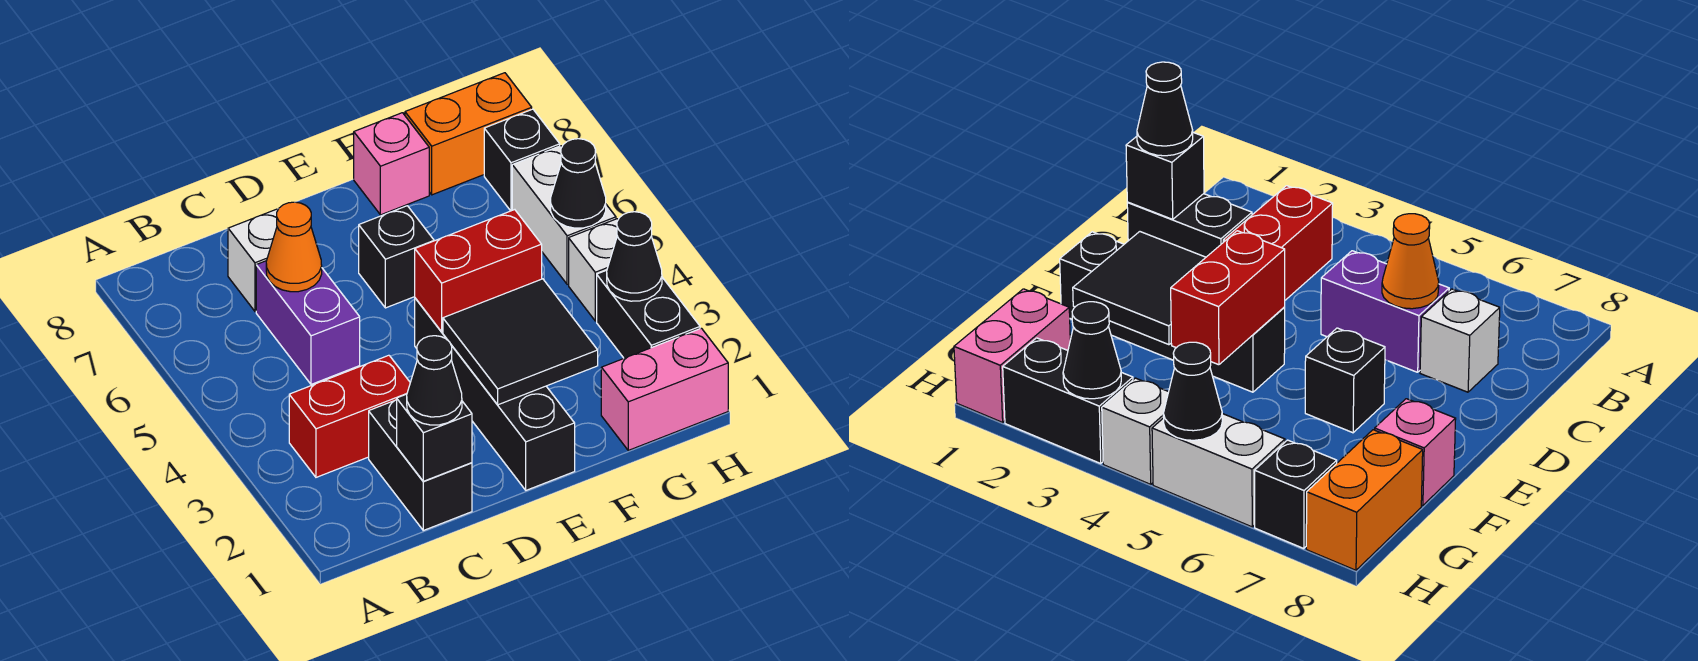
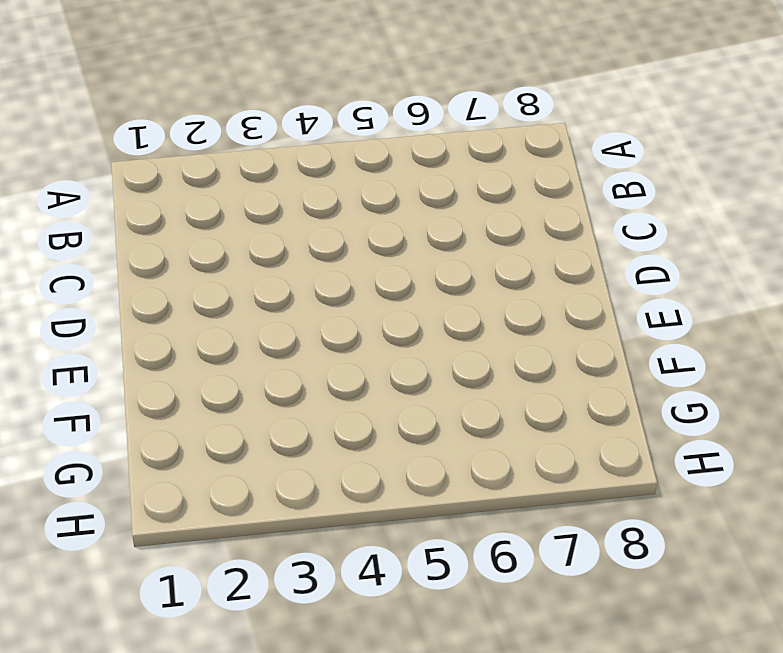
none -> red brick B3:C3 level 1
none -> black brick C1:C2 level 1
none -> purple brick C5:C6 level 1

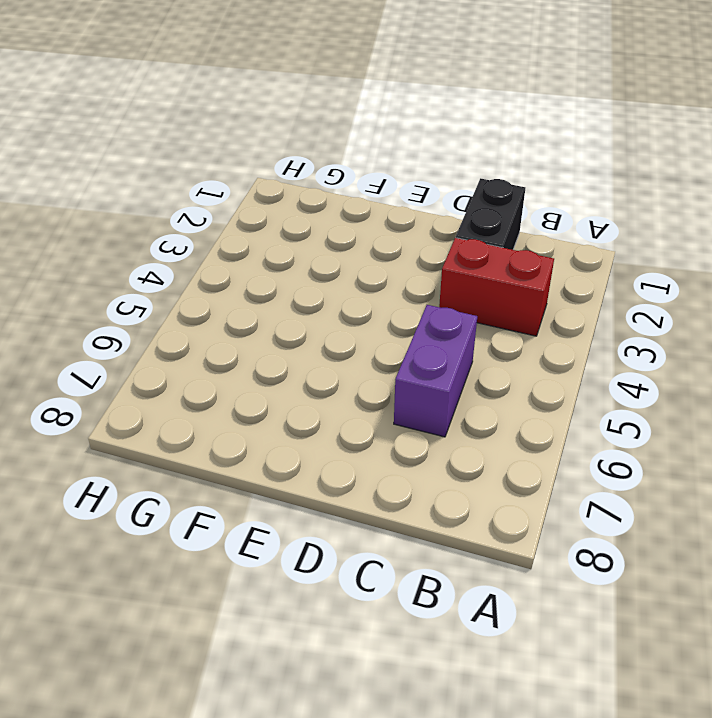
none -> white brick C7 level 1
none -> black brick E1:E4 level 1
none -> black brick E6 level 1

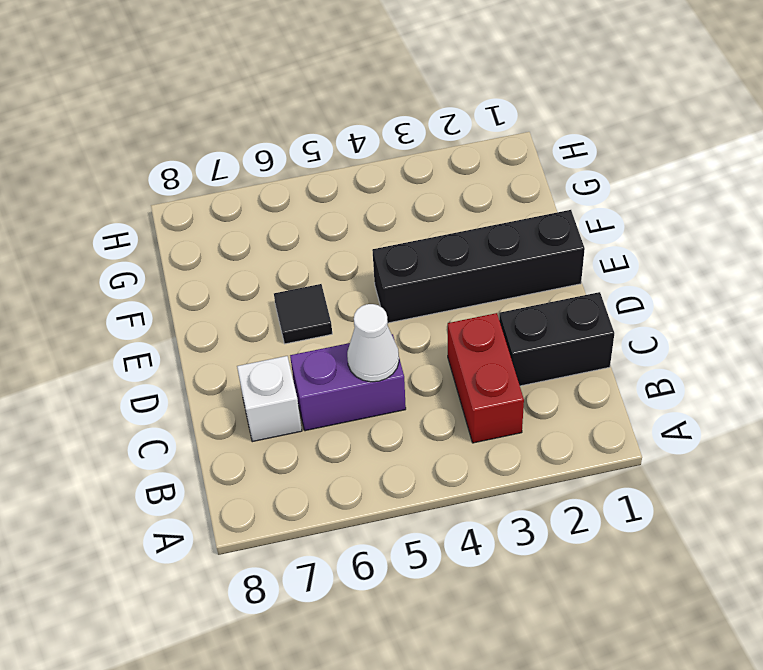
white cone C5 level 2 -> none
black tile E6 level 1 -> black brick E6 level 1
none -> pink brick F8 level 1
none -> pink brick G1:H1 level 1
none -> orange brick G8:H8 level 1

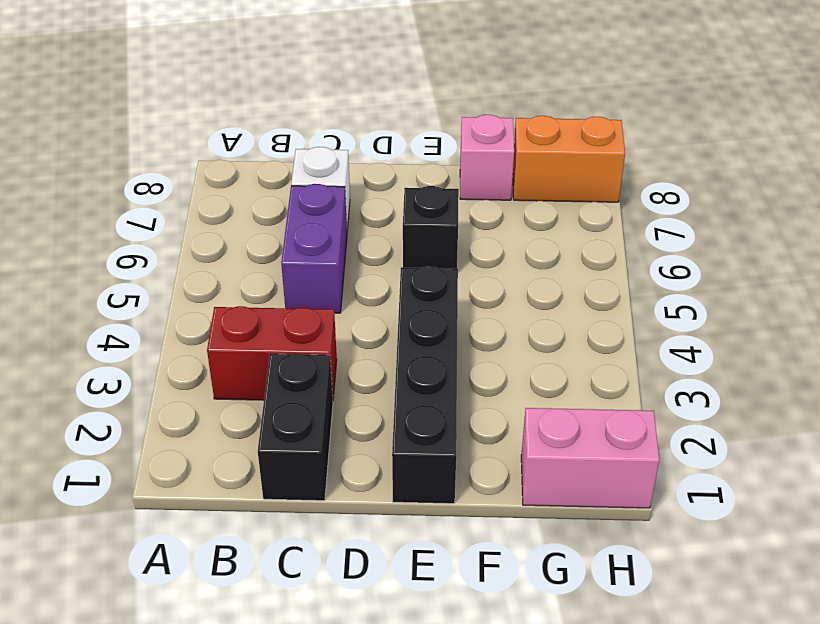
none -> black brick H2:H3 level 1
none -> white brick H4 level 1
none -> white brick H5:H6 level 1

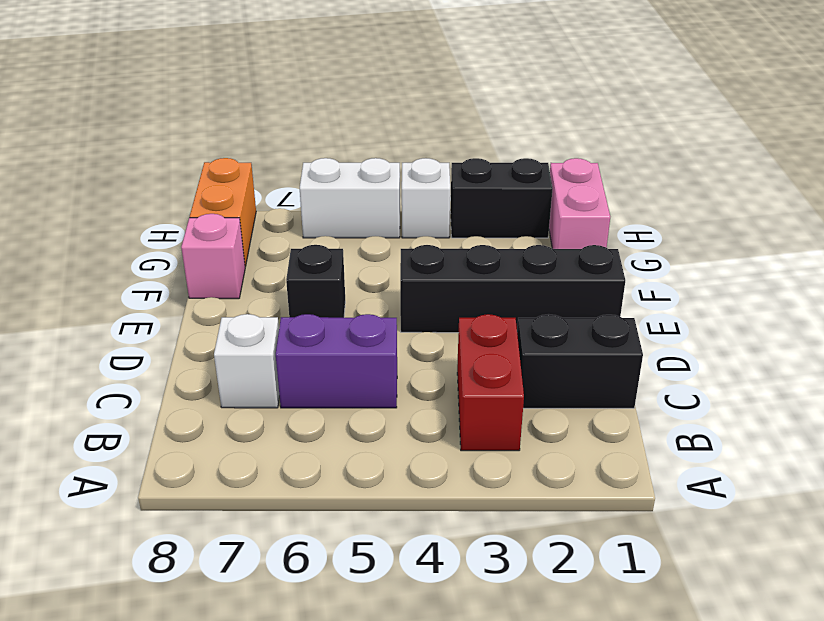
none -> black brick H7 level 1
none -> black brick C1 level 2
none -> orange cone C6 level 2

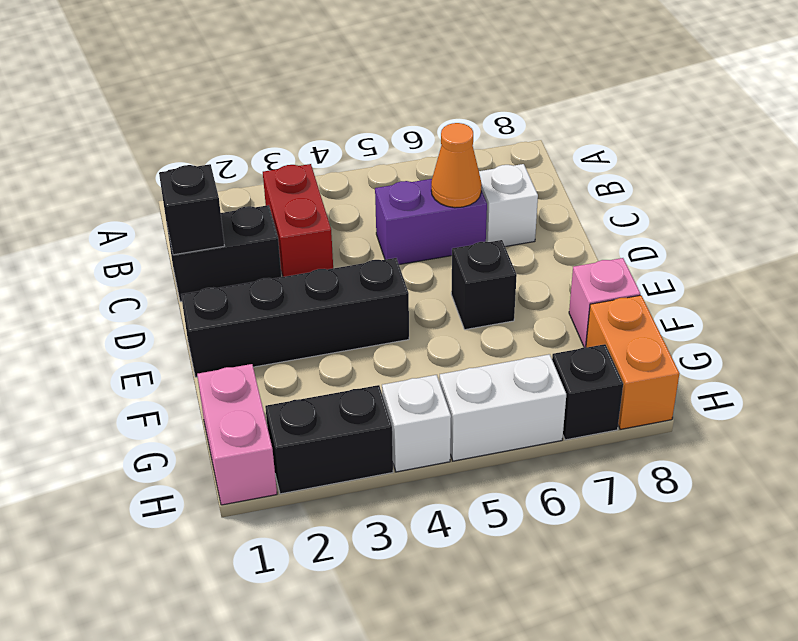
none -> black tile E2:F3 level 2
none -> red brick E4:F4 level 2
none -> black cone H3 level 2

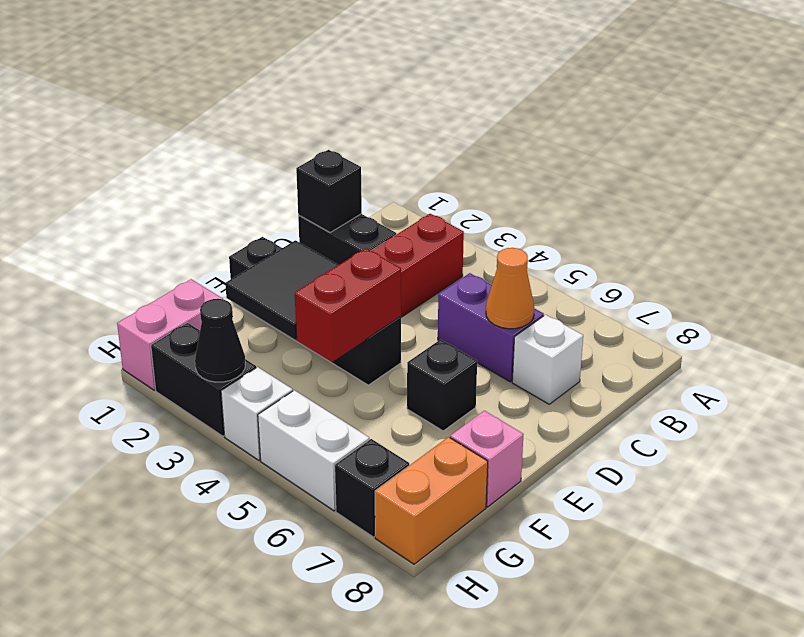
none -> black cone H5 level 2
none -> black cone C1 level 3

